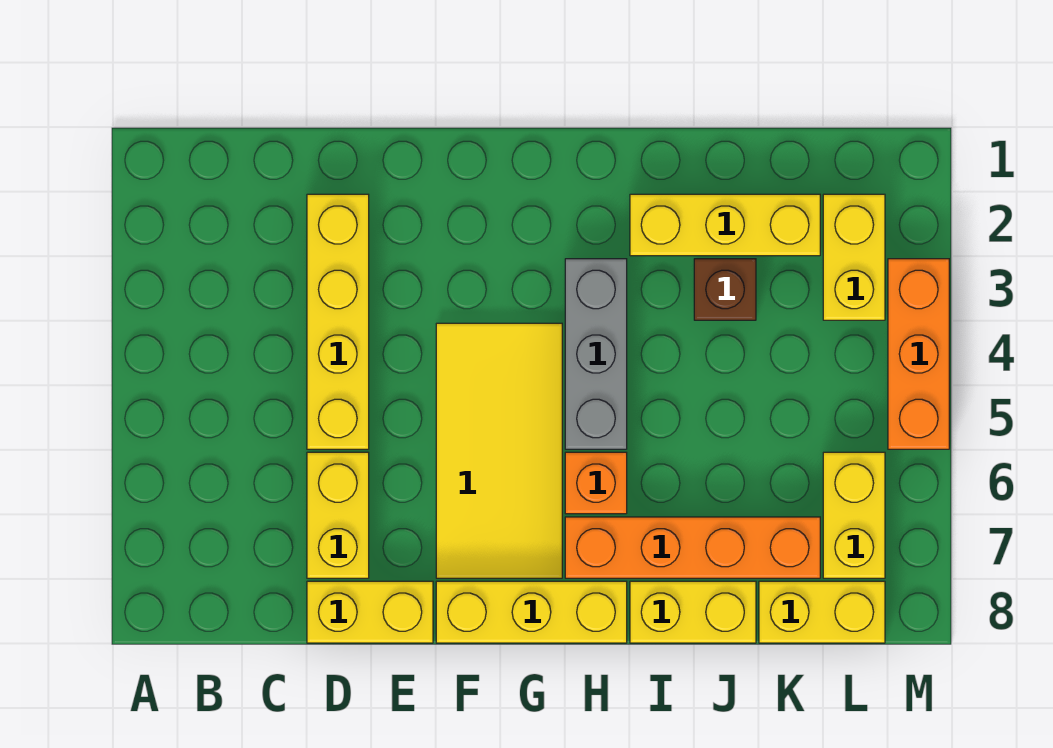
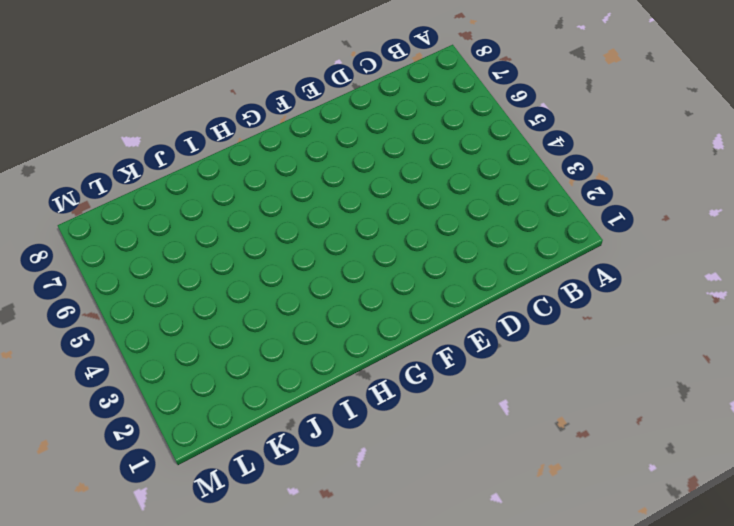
none -> yellow brick D2:D5 level 1
none -> yellow brick D6:D7 level 1
none -> yellow brick D8:E8 level 1

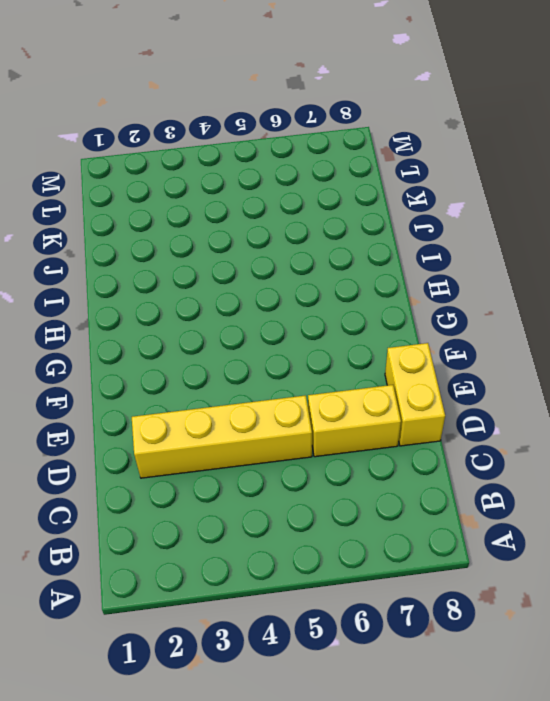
none -> yellow tile F4:G7 level 1
none -> yellow brick F8:H8 level 1
none -> grey brick H3:H5 level 1

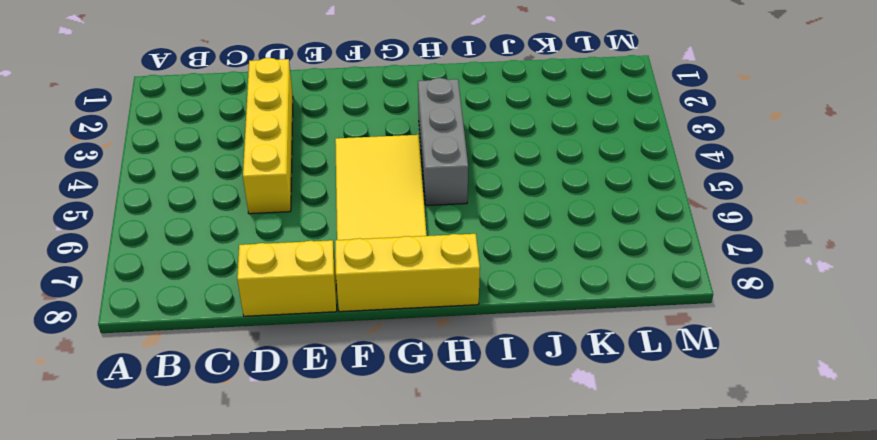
none -> yellow brick D6:D7 level 1
none -> orange brick H6 level 1
none -> orange brick H7:K7 level 1

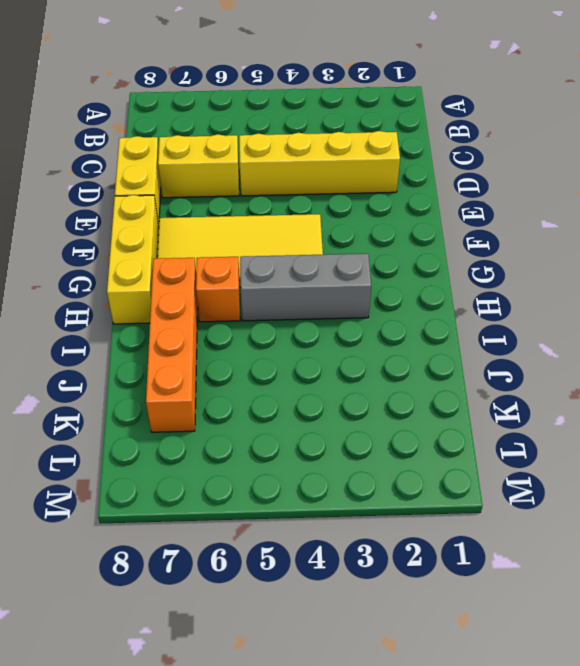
none -> yellow brick I2:K2 level 1
none -> yellow brick I8:J8 level 1
none -> brown brick J3 level 1

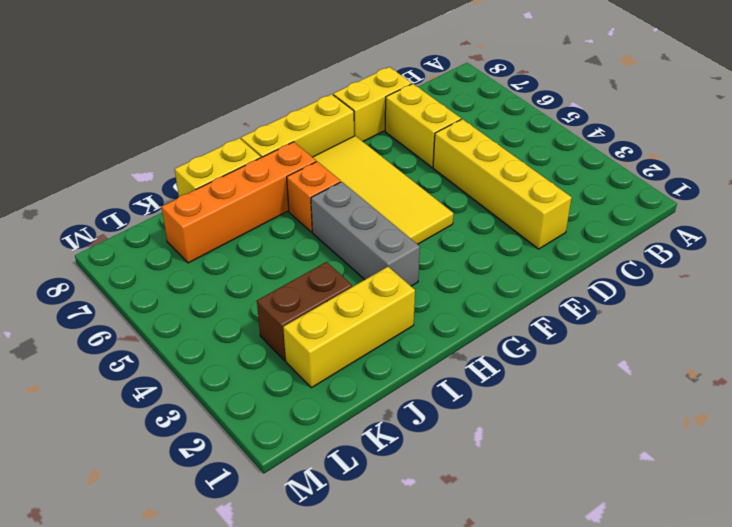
brown brick J3:K3 level 1 -> brown brick J3 level 1
none -> yellow brick K8:L8 level 1
none -> yellow brick L2:L3 level 1
none -> yellow brick L6:L7 level 1

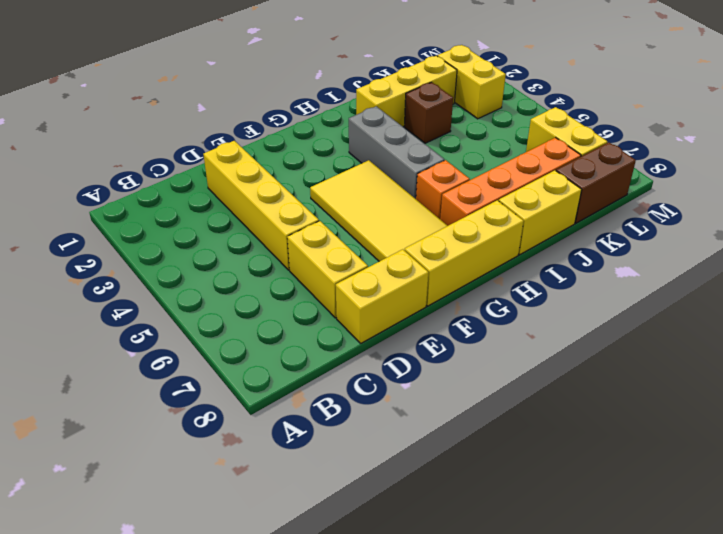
brown brick K8:L8 level 1 -> yellow brick K8:L8 level 1
none -> orange brick M3:M5 level 1

